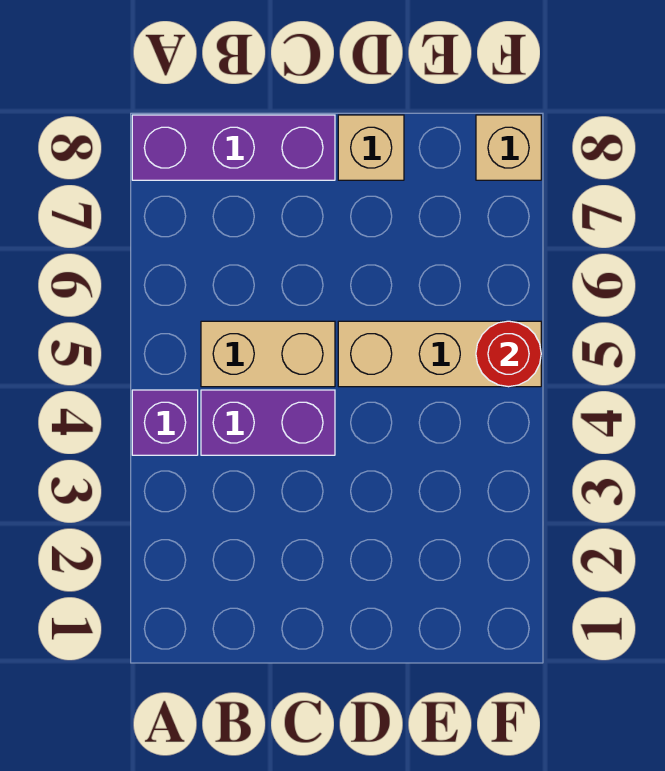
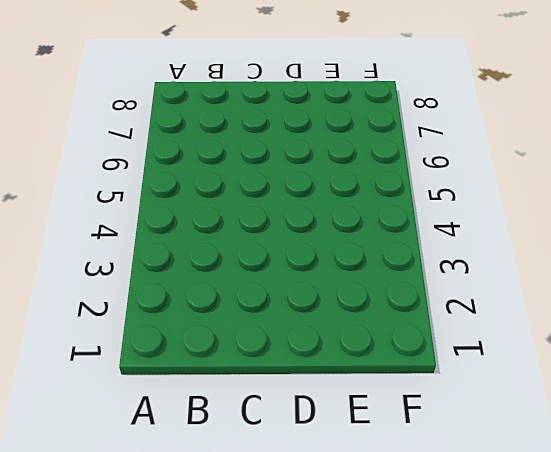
none -> purple brick A4 level 1
none -> purple brick A8:C8 level 1

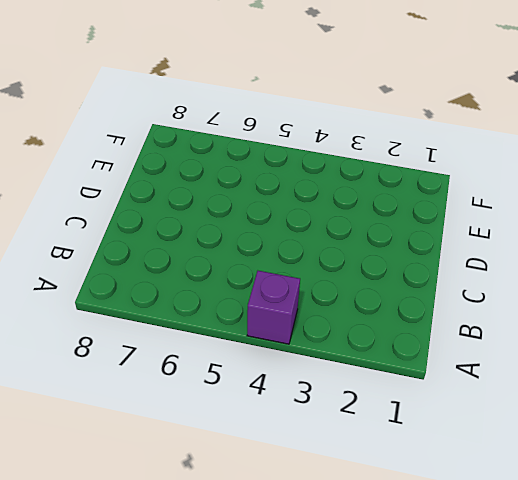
none -> purple brick A8:C8 level 1
none -> purple brick B4:C4 level 1

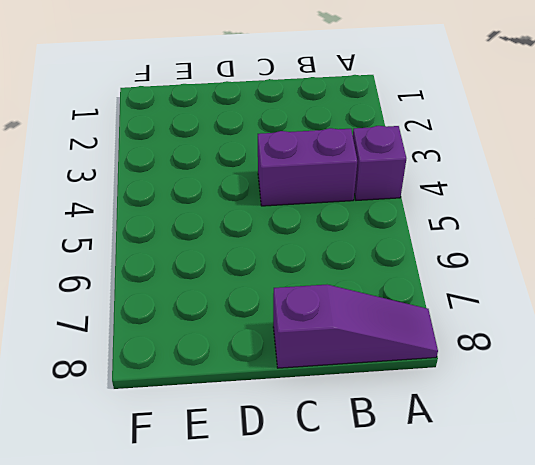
purple slope A8:C8 level 1 top C -> purple brick A8:C8 level 1
none -> tan brick B5:C5 level 1
none -> tan brick D5:F5 level 1

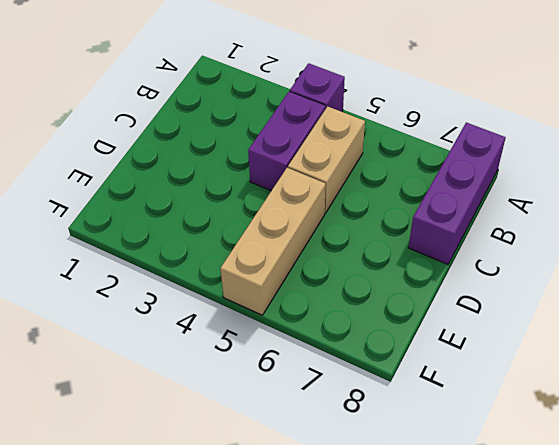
none -> tan brick D8 level 1
none -> tan brick F8 level 1

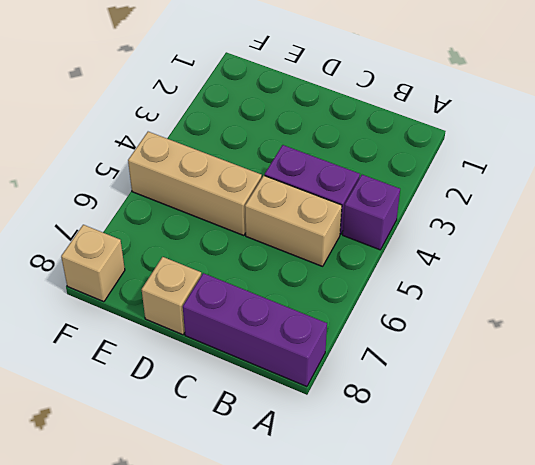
none -> red round brick F5 level 2

